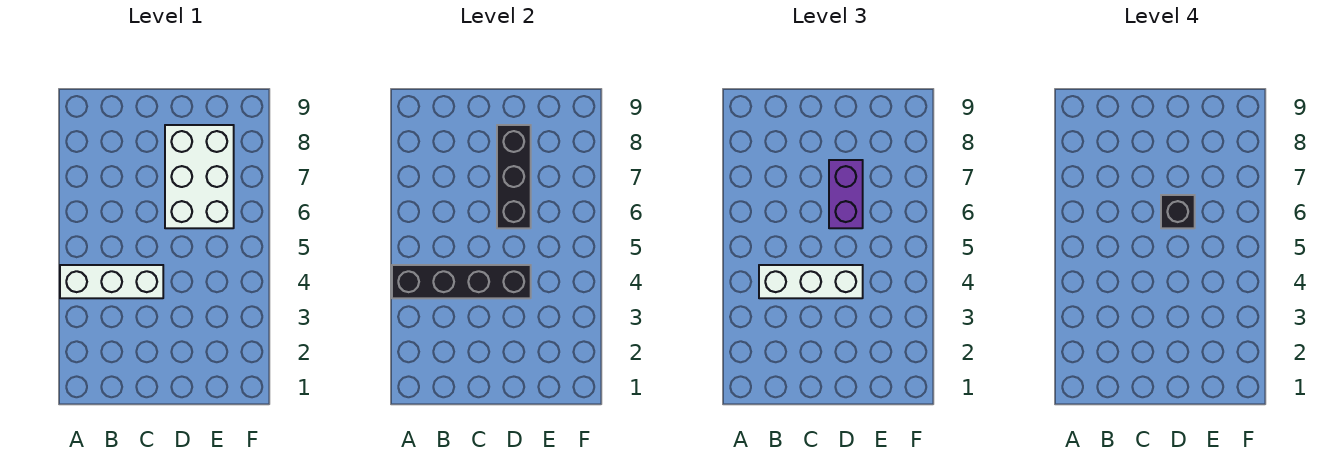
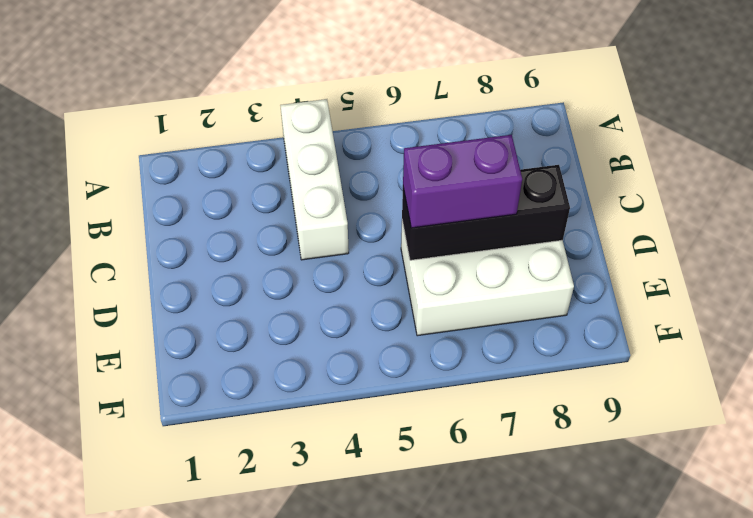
none -> black brick A4:D4 level 2
none -> white brick B4:D4 level 3

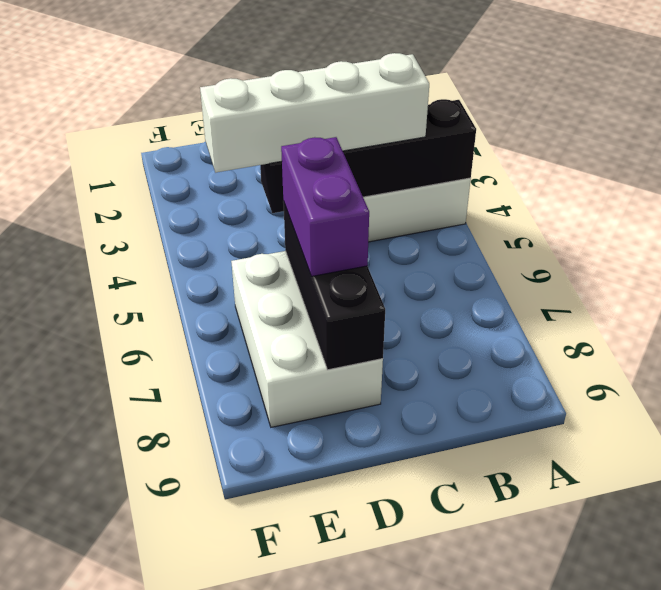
white brick B4:E4 level 3 -> white brick B4:D4 level 3
none -> black brick D6 level 4

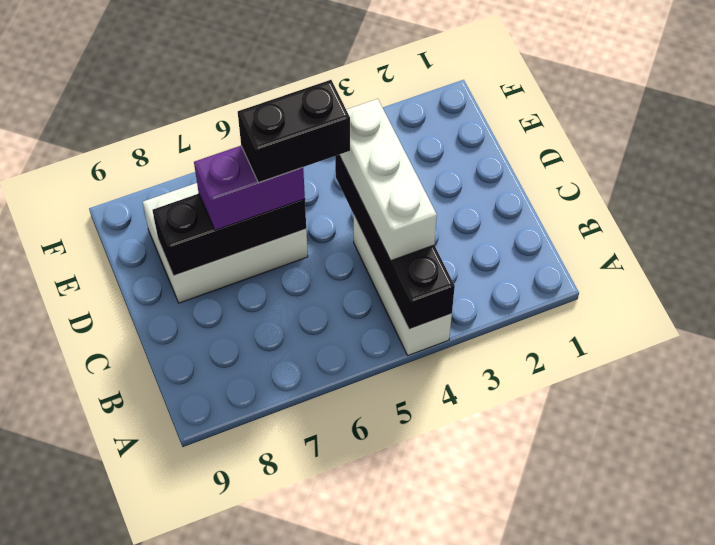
black brick D5:D6 level 4 -> black brick D6 level 4

